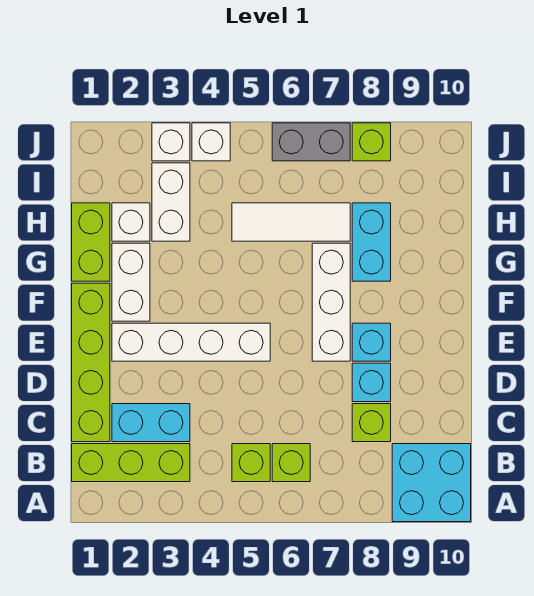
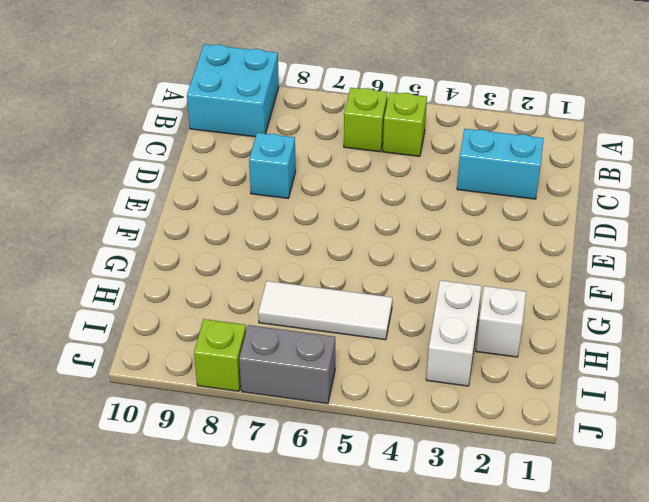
none -> lime brick B1:B3 level 1
none -> lime brick C1:F1 level 1
none -> lime brick C8 level 1

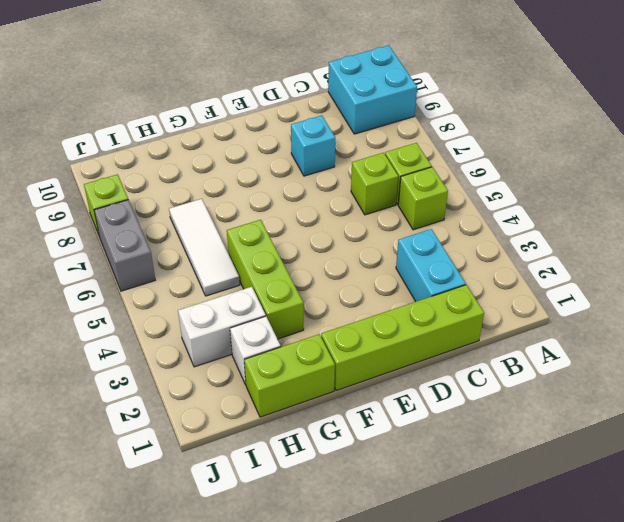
lime brick C6 level 1 -> lime brick C8 level 1
lime brick G3:G5 level 1 -> lime brick B1:B3 level 1
none -> white brick E2:E5 level 1
none -> white brick E7:G7 level 1
none -> cyan brick E8 level 1

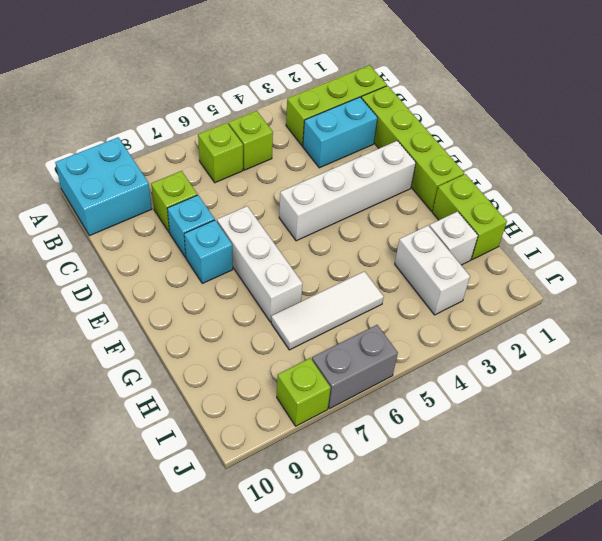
none -> white brick F2:G2 level 1
none -> cyan brick G8:H8 level 1
none -> white brick J3 level 1

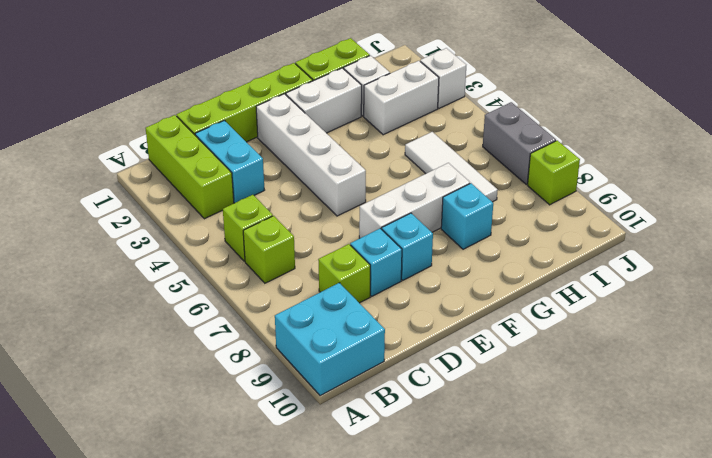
cyan brick G8 level 1 -> cyan brick G8:H8 level 1
none -> white brick J4 level 1

